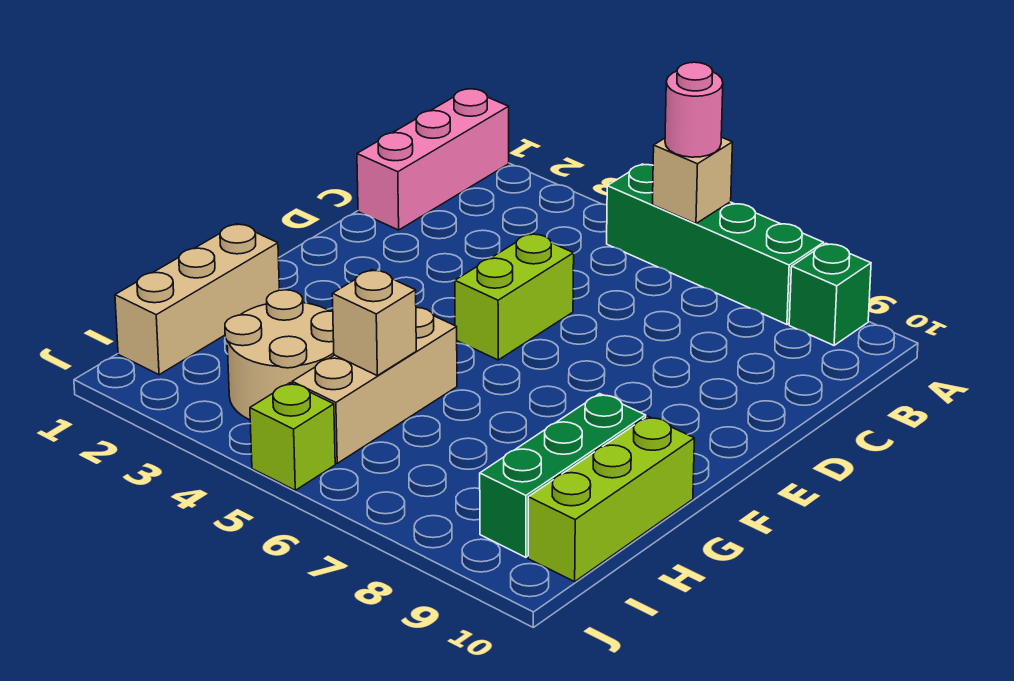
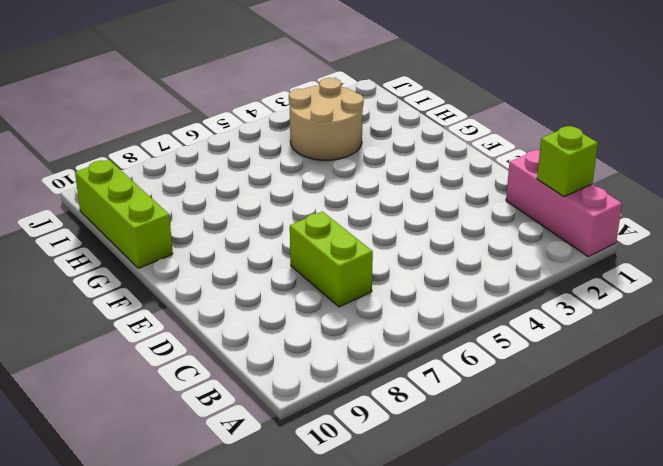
lime brick B1 level 2 -> lime brick J5 level 1
lime brick C7:D7 level 1 -> lime brick D5:E5 level 1
none -> green brick A5:A8 level 1
none -> green brick A9 level 1
none -> tan brick G1:I1 level 1

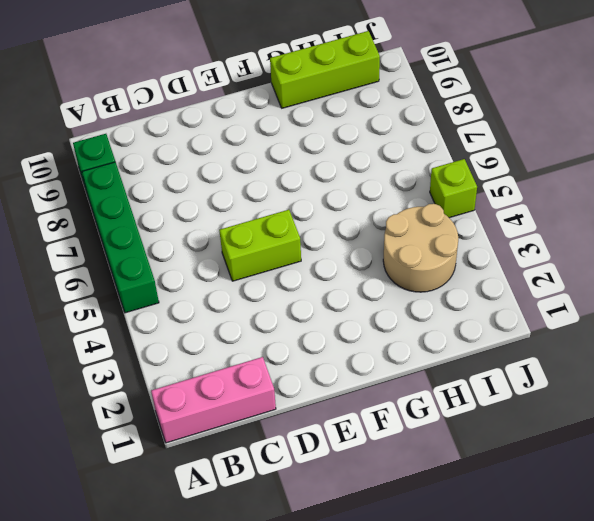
none -> tan brick G1:I1 level 1
none -> tan brick G5:I5 level 1
none -> green brick G9:I9 level 1

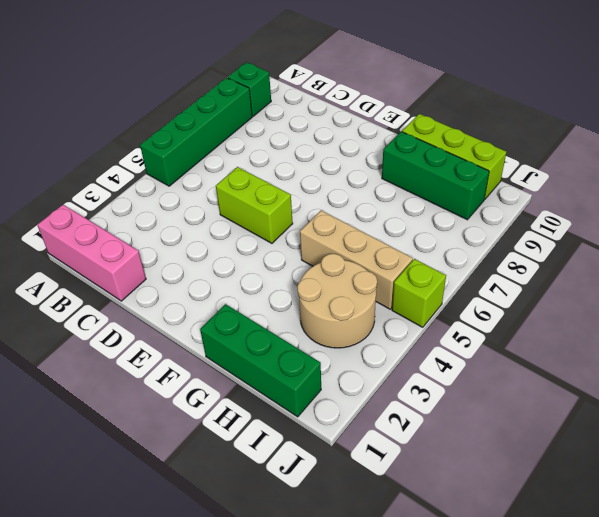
green brick G1:I1 level 1 -> tan brick G1:I1 level 1
none -> tan brick A6 level 2
none -> tan brick H5 level 2
none -> pink round brick A6 level 3

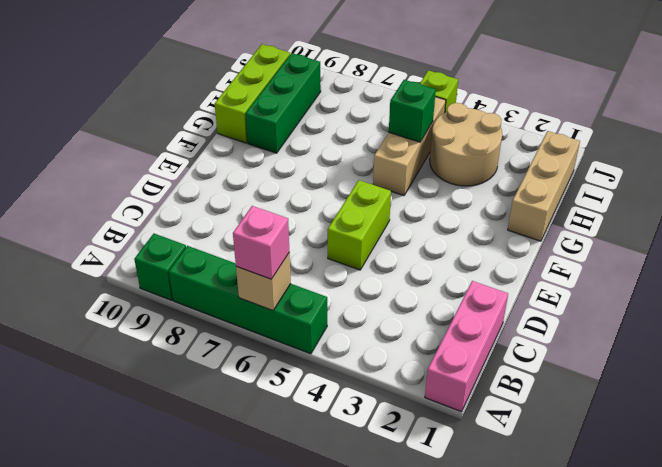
pink brick A6 level 3 -> pink round brick A6 level 3
green brick H5 level 2 -> tan brick H5 level 2

